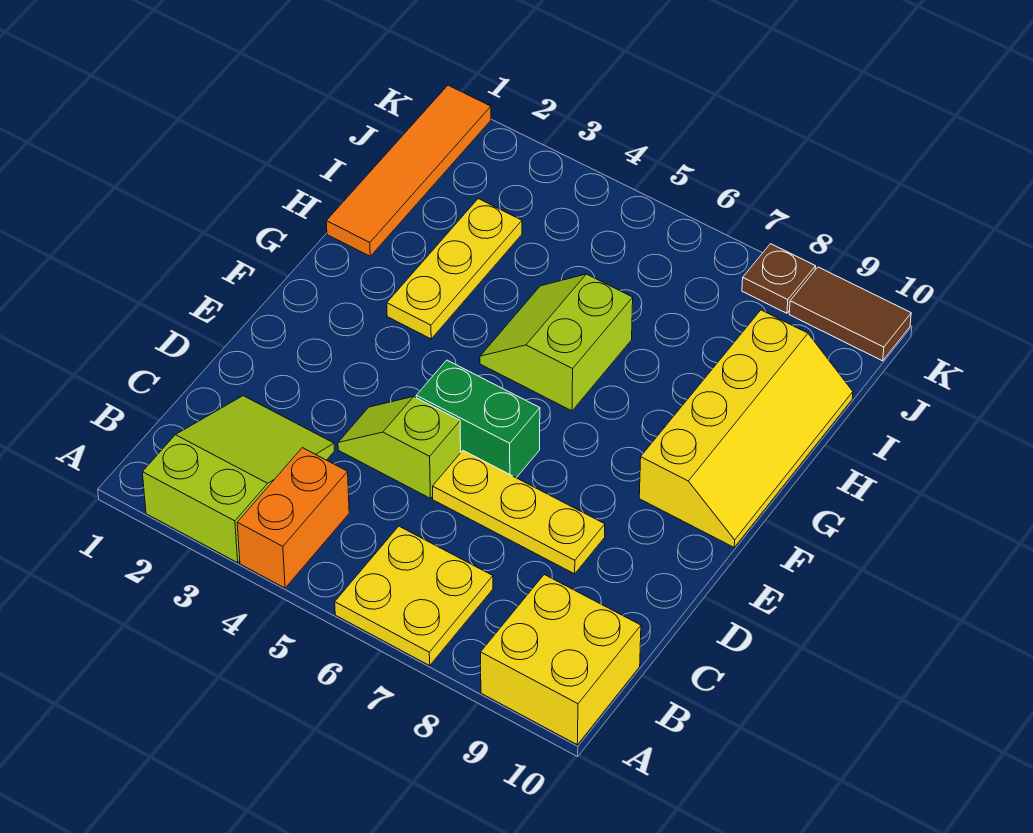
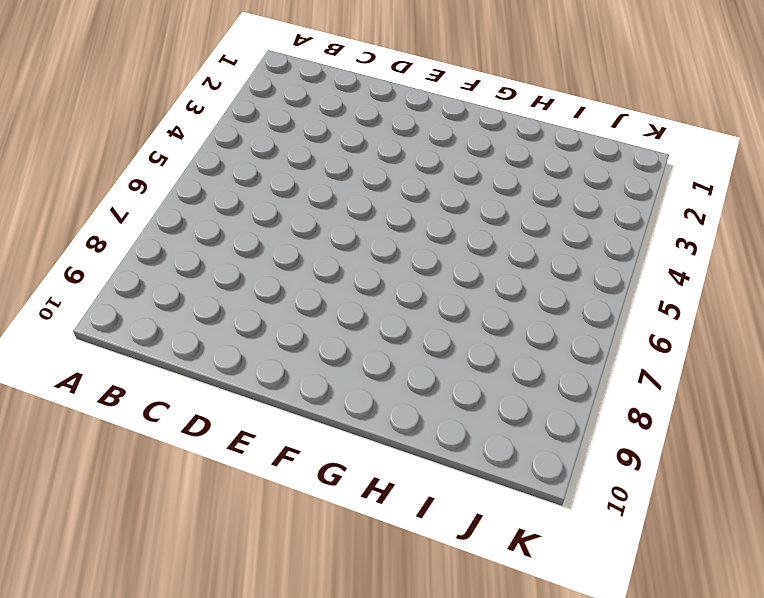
none -> lime slope A2:C3 level 1 top A
none -> orange brick A4:B4 level 1
none -> yellow plate A6:B7 level 1

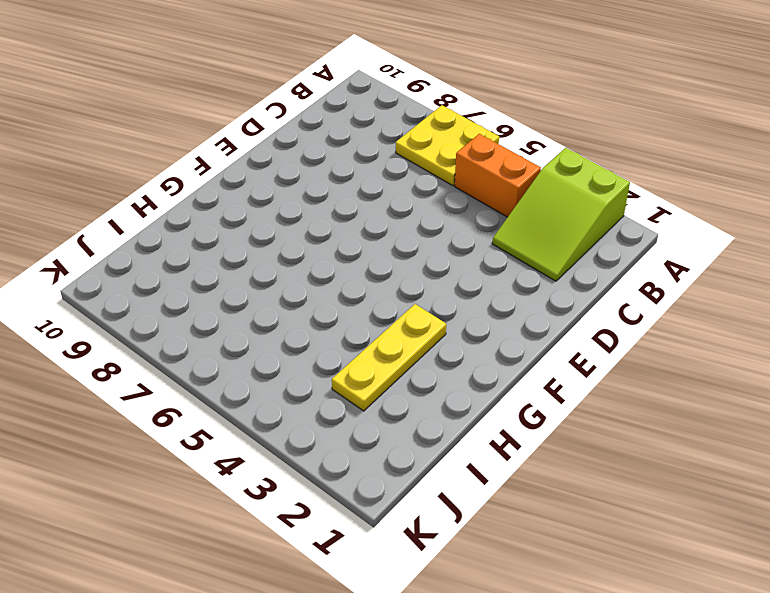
orange brick B4:B5 level 1 -> orange brick A4:B4 level 1
none -> yellow brick A9:B10 level 1
none -> lime slope D4:D5 level 1 top 5
none -> yellow plate D6:D8 level 1

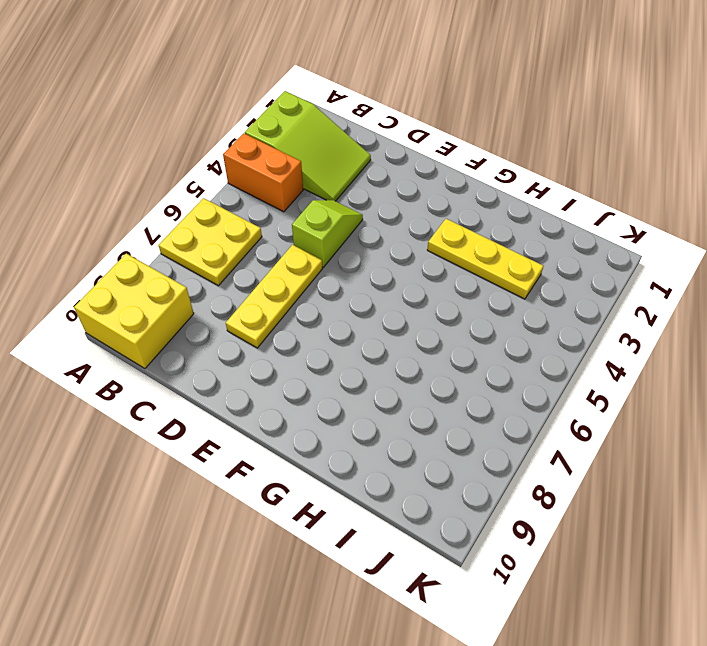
none -> green brick E5:E6 level 1
none -> yellow slope F9:I10 level 1 top 9
none -> lime slope G5:H6 level 1 top 6

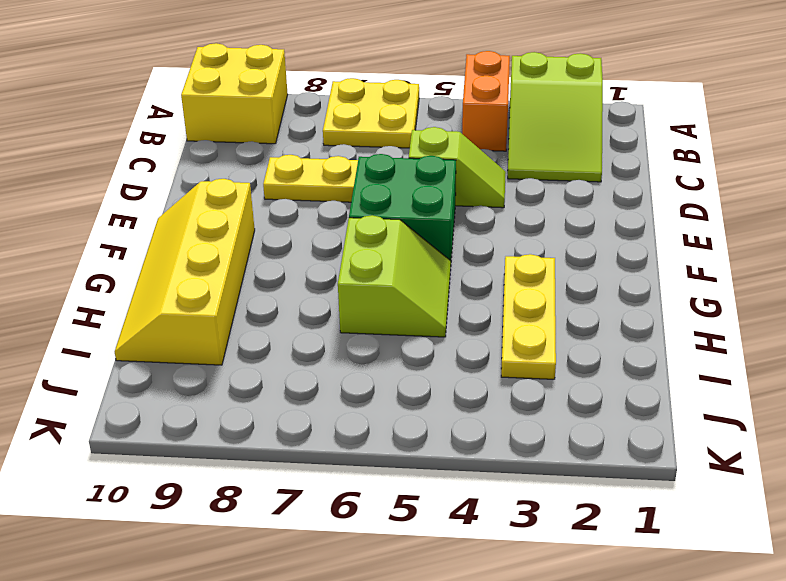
green brick E5:F6 level 1 -> green brick E5:E6 level 1
none -> orange tile H1:K1 level 1
none -> brown plate K8 level 1
none -> brown tile K9:K10 level 1

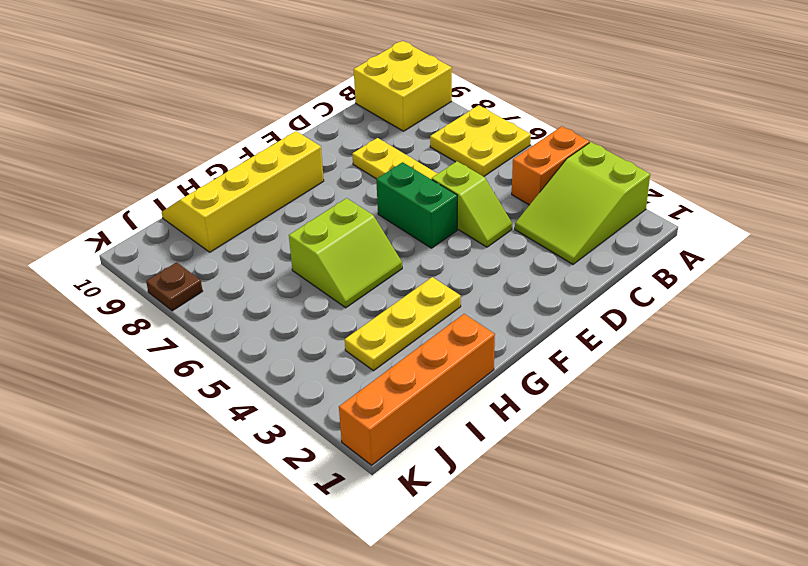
orange brick H1:K1 level 1 -> orange tile H1:K1 level 1
none -> brown tile K9:K10 level 1

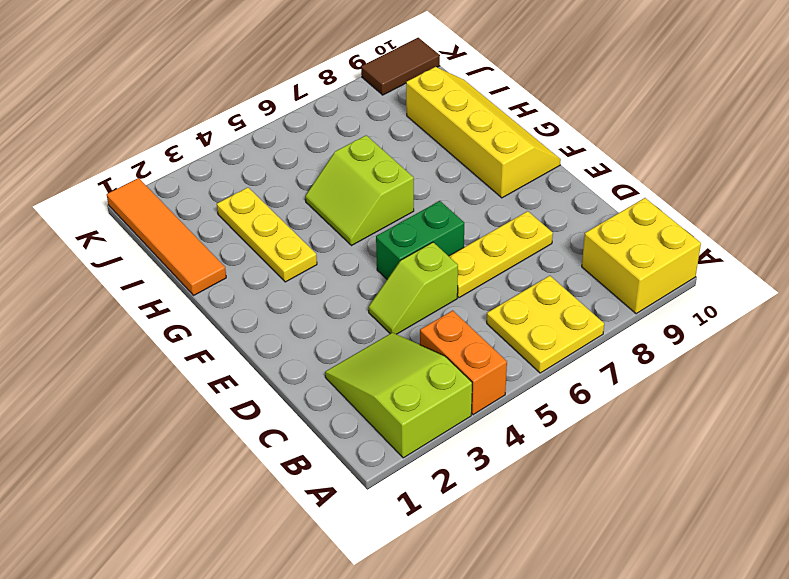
none -> brown plate K8 level 1

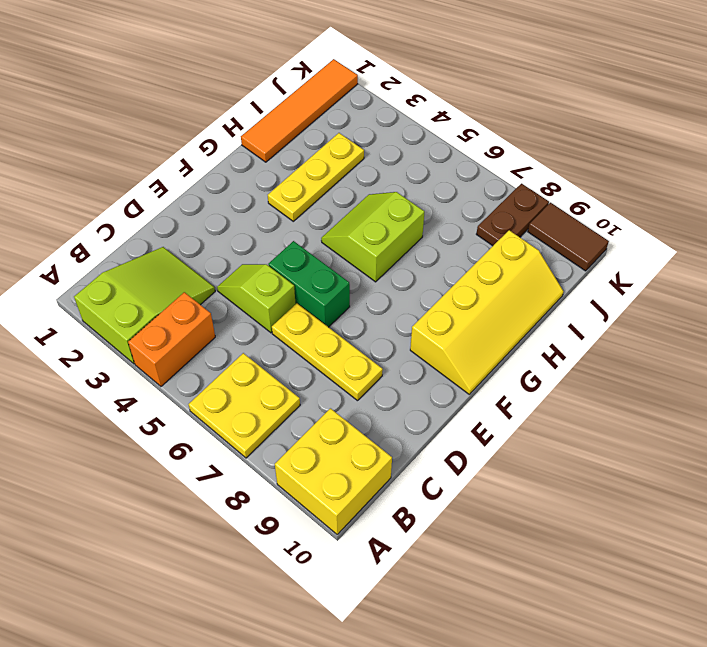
brown plate J8:K8 level 1 -> brown plate K8 level 1

